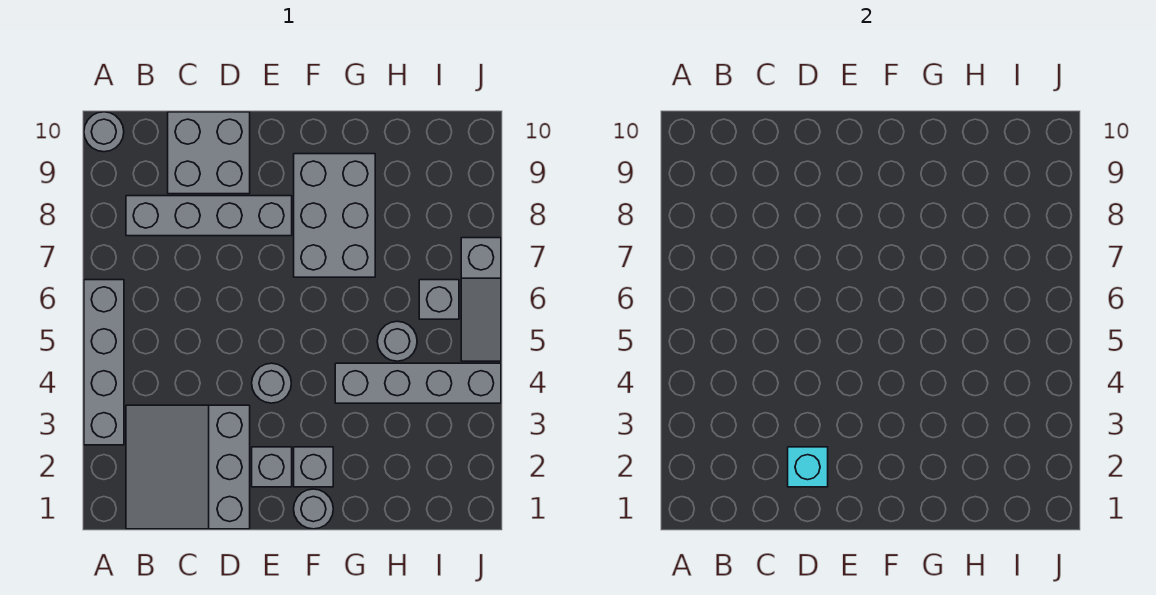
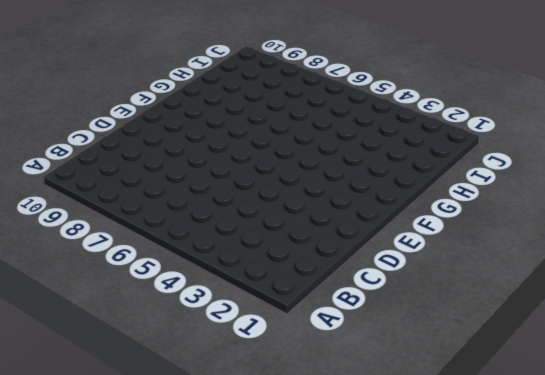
none -> grey brick A3:A6 level 1
none -> grey round brick A10 level 1
none -> grey slope B1:D3 level 1 top D

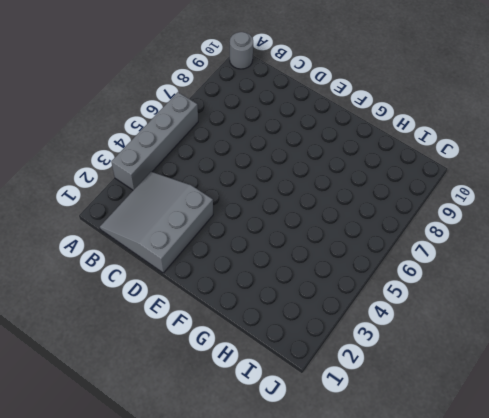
none -> grey brick B8:E8 level 1
none -> grey brick C9:D10 level 1
none -> grey brick E2 level 1

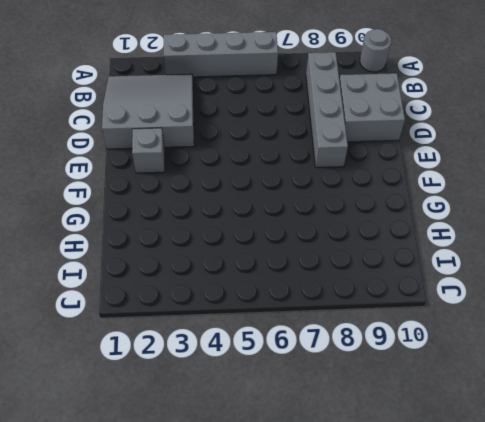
none -> grey round brick E4 level 1
none -> grey round brick F1 level 1
none -> grey brick F2 level 1

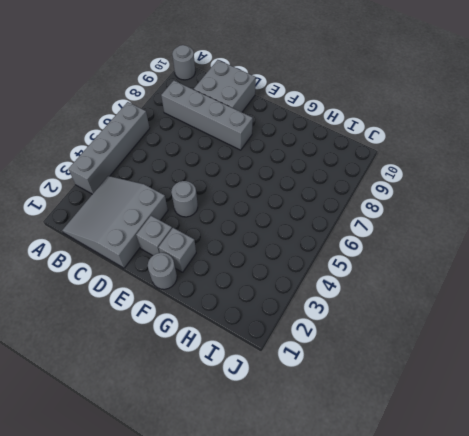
none -> grey brick F7:G9 level 1
none -> grey brick G4:J4 level 1
none -> grey round brick H5 level 1

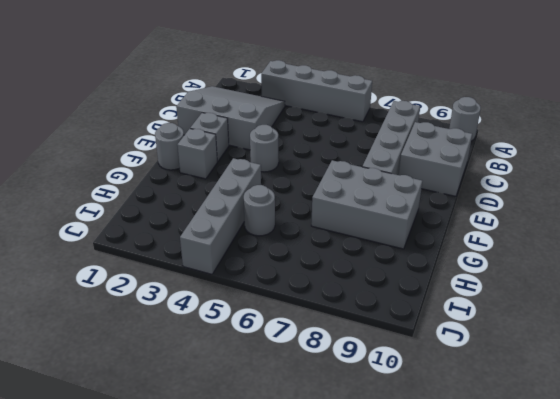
none -> grey brick I6 level 1
none -> grey slope J5:J7 level 1 top 7
none -> cyan brick D2 level 2

